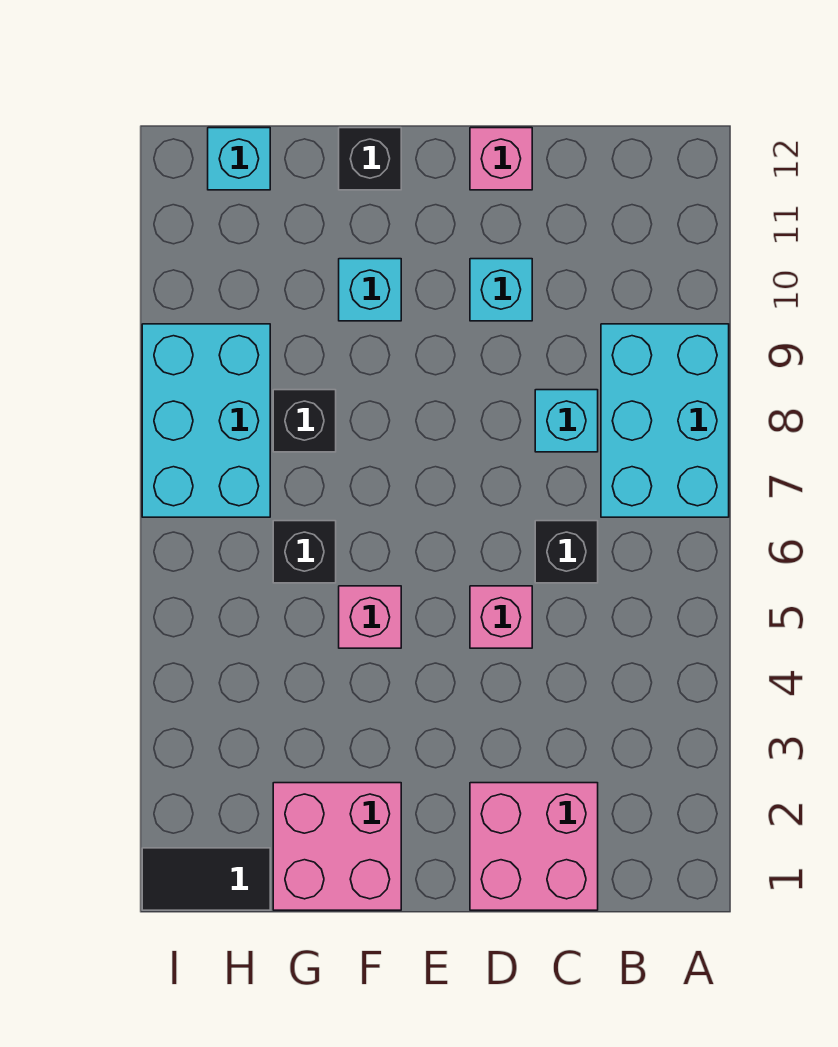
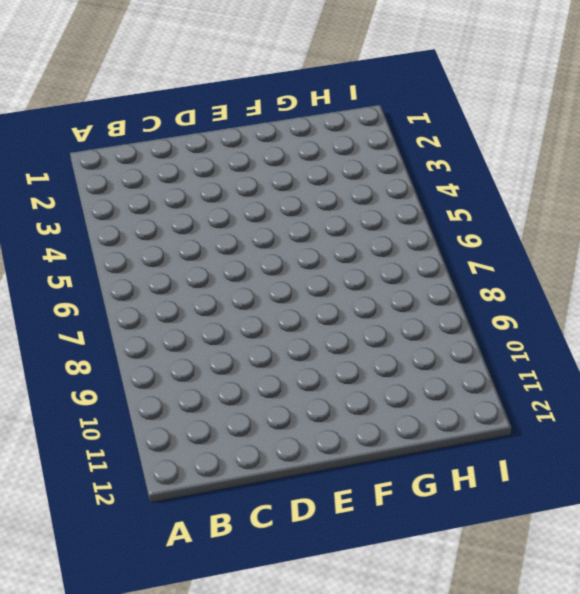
none -> cyan brick A7:B9 level 1
none -> pink brick C1:D2 level 1
none -> black brick C6 level 1

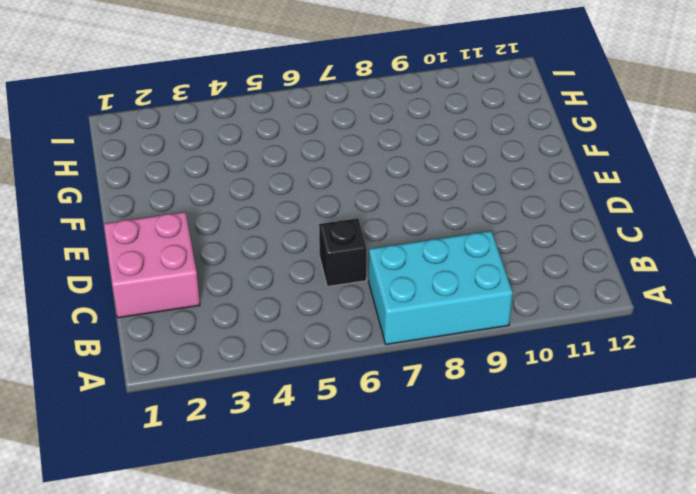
none -> cyan brick C8 level 1
none -> pink brick D5 level 1
none -> cyan brick D10 level 1

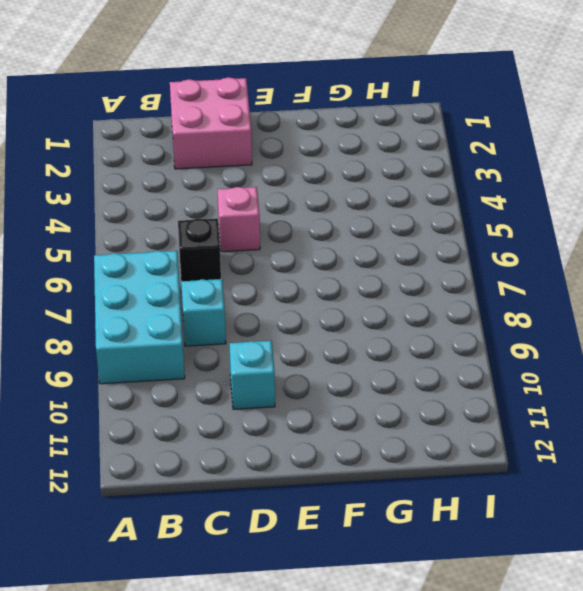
none -> pink brick D12 level 1
none -> pink brick F1:G2 level 1
none -> pink brick F5 level 1

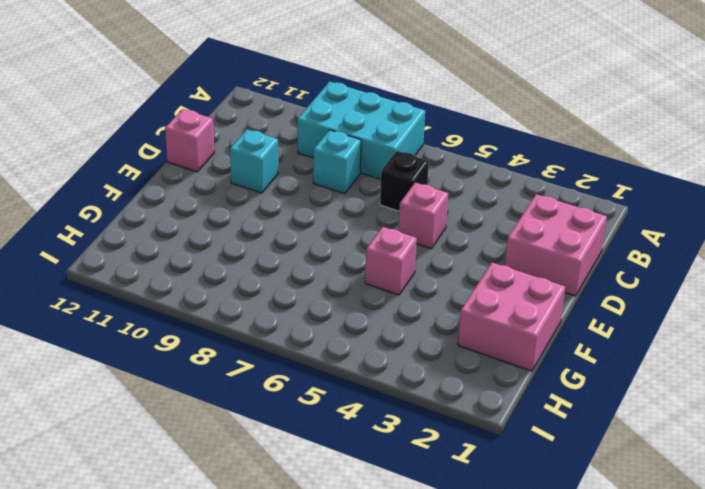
none -> cyan brick F10 level 1
none -> black brick F12 level 1
none -> black brick G6 level 1

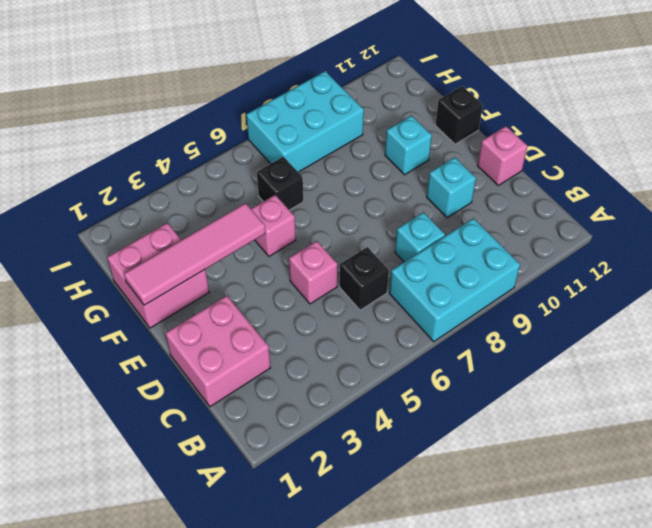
pink tile F1:F4 level 2 -> none
none -> black brick G8 level 1
none -> black tile H1:I1 level 1
none -> cyan brick H12 level 1

